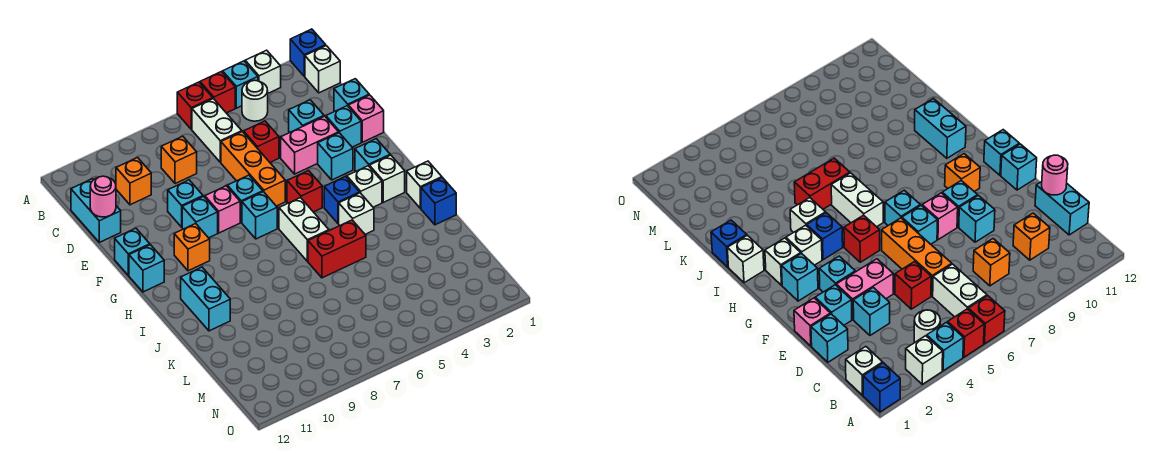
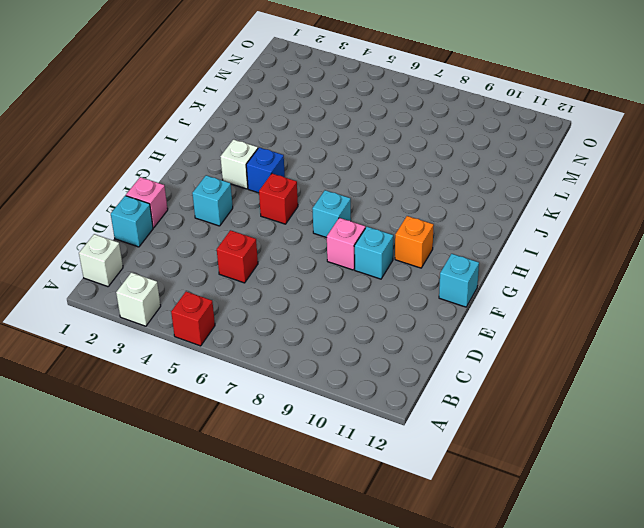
none -> blue brick A1 level 1
none -> cyan brick A4 level 1
none -> red brick A6 level 1
none -> white round brick B4 level 1

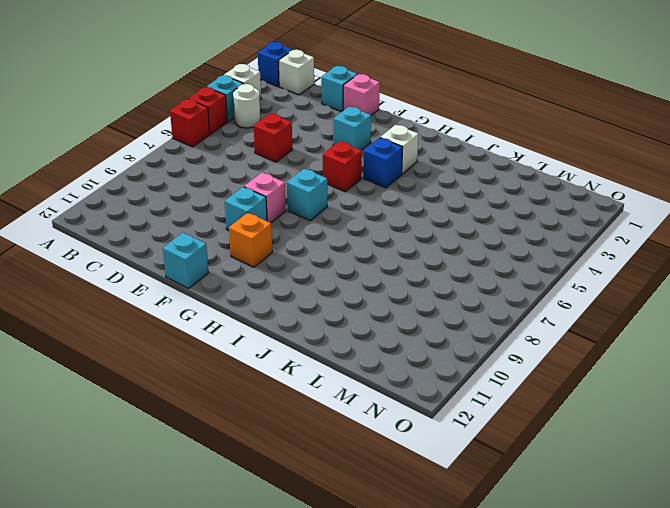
none -> white brick B6:C6 level 1
none -> orange brick C8 level 1
none -> orange brick C10 level 1
none -> cyan brick C12:D12 level 1

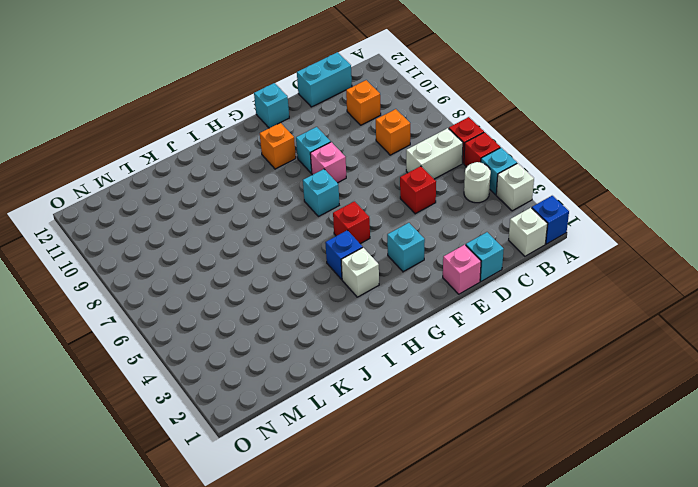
none -> cyan brick D3 level 1
none -> orange brick D6:F6 level 1
none -> cyan brick E2 level 1
none -> pink brick E3:E4 level 1

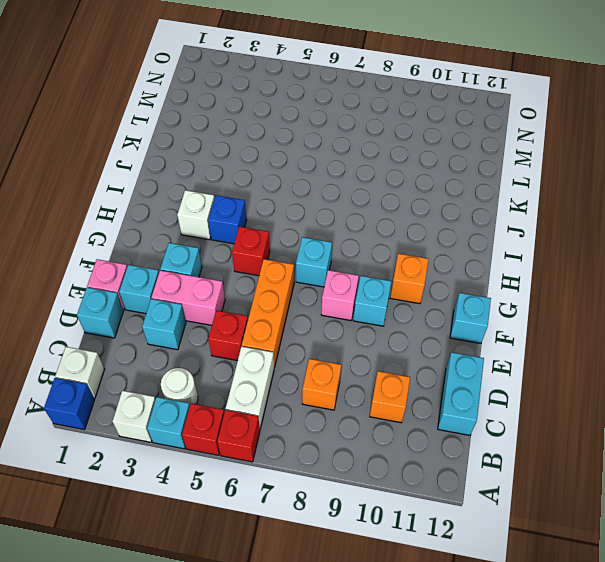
none -> cyan brick E9 level 1
none -> cyan brick F7 level 1
none -> cyan brick G2 level 1
none -> cyan brick G12 level 1

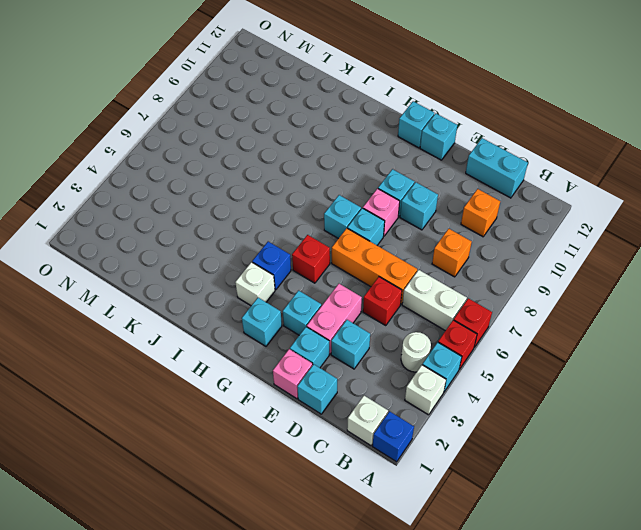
none -> orange brick G10 level 1
none -> white brick H2 level 1
none -> white brick H6:I6 level 1
none -> white brick I1 level 1

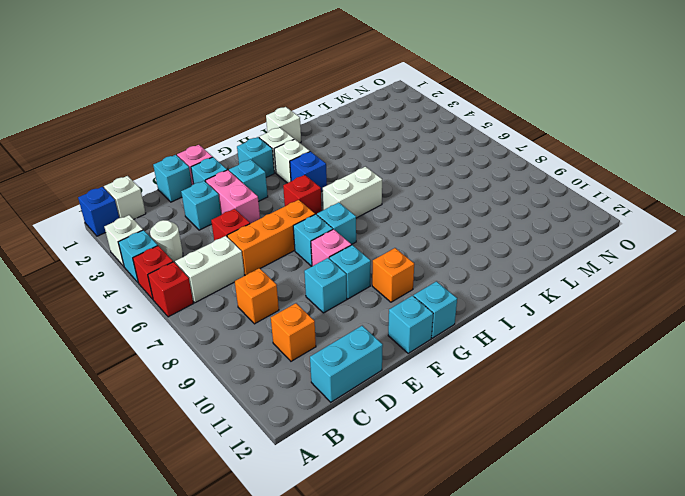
none -> white brick I4 level 1
none -> cyan brick I11:J11 level 1
none -> blue brick J1 level 1
none -> red brick J5:J6 level 1

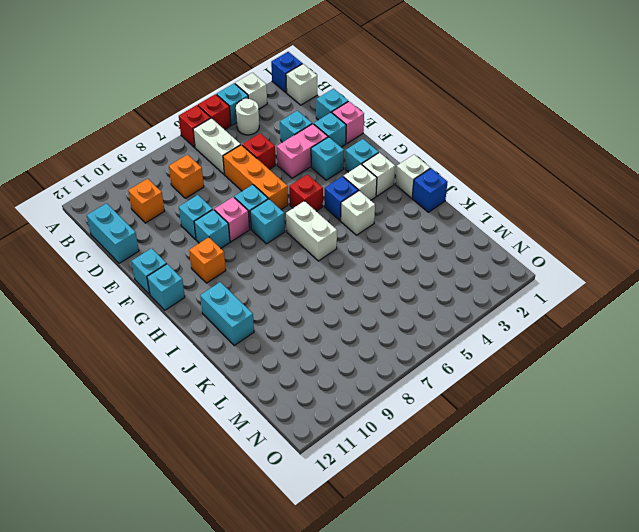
none -> red brick J5:J6 level 1
none -> pink round brick D12 level 2

